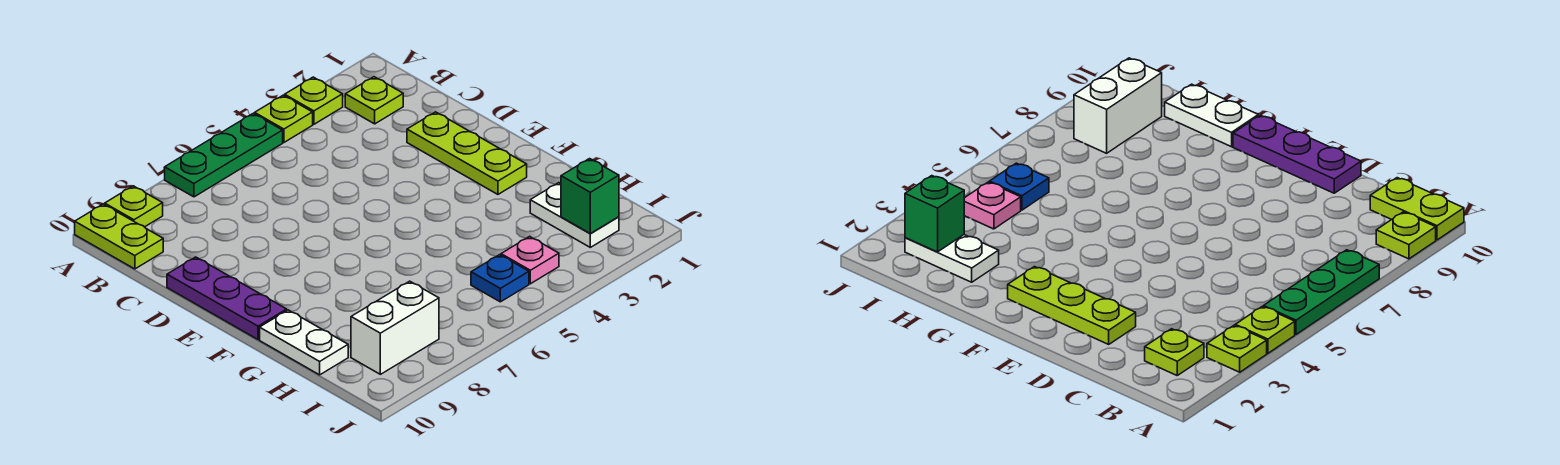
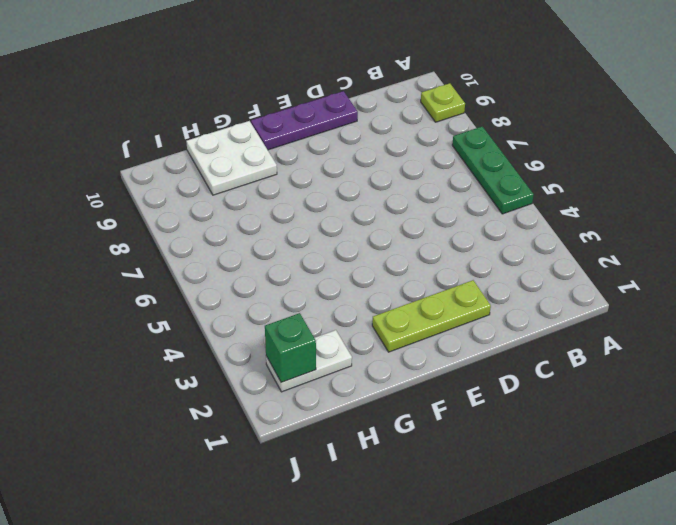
white plate G9:H10 level 1 -> white plate G10:H10 level 1
none -> lime plate A3 level 1
none -> lime plate A4 level 1
none -> lime plate A10:B10 level 1

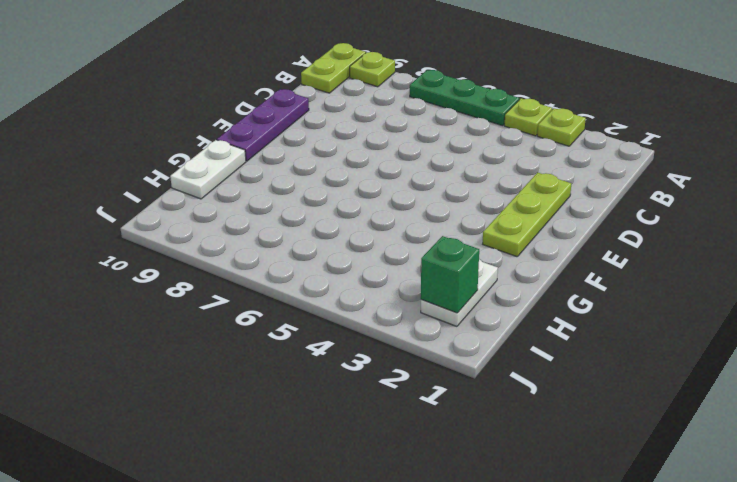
none -> lime plate B2 level 1
none -> pink plate I4 level 1
none -> blue plate I5 level 1

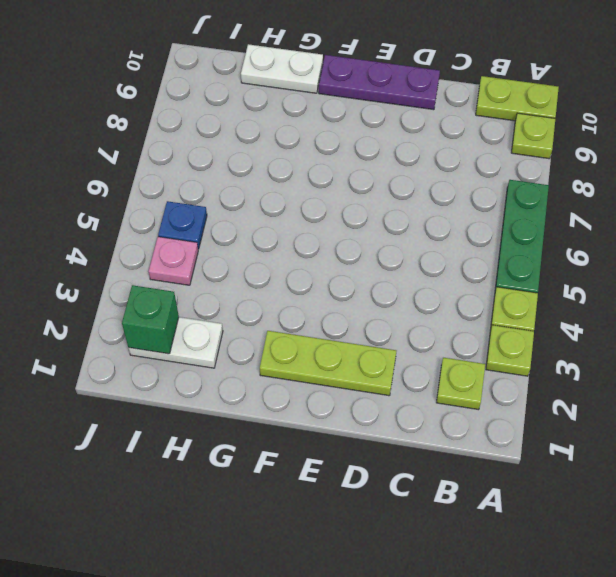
none -> white brick I8:I9 level 1

